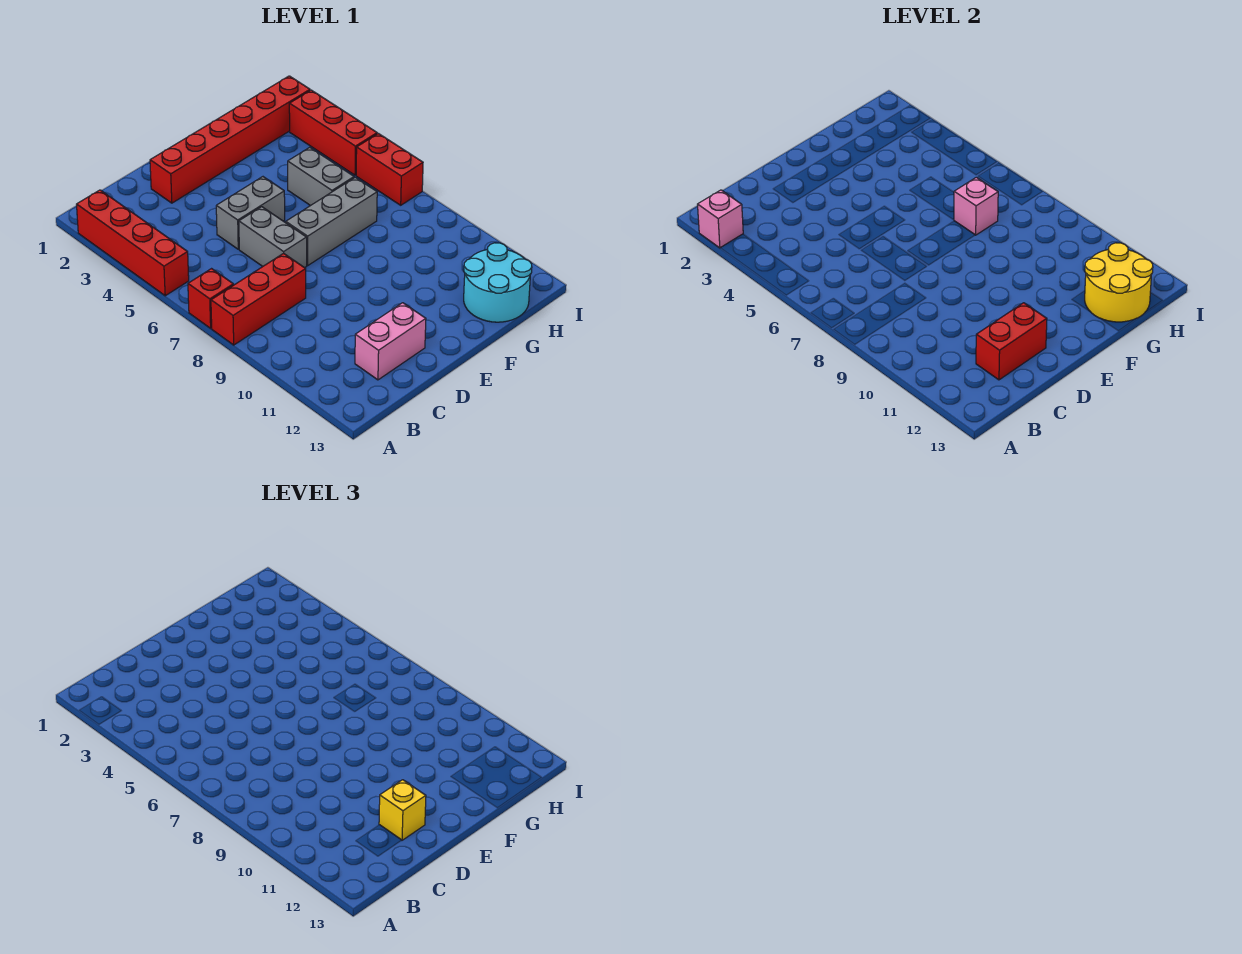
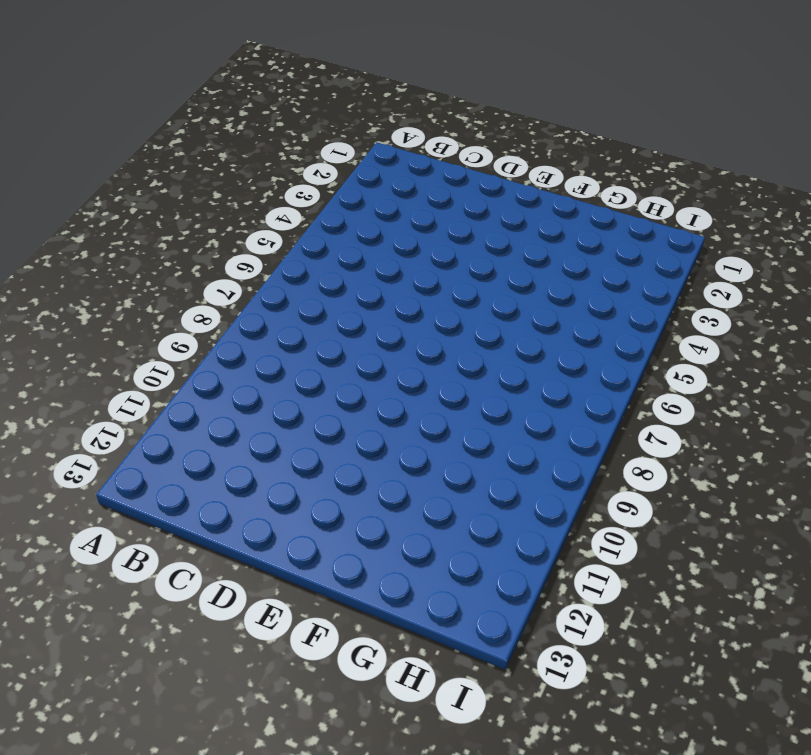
none -> red brick A2:A5 level 1
none -> red brick A7 level 1
none -> red brick A8:C8 level 1

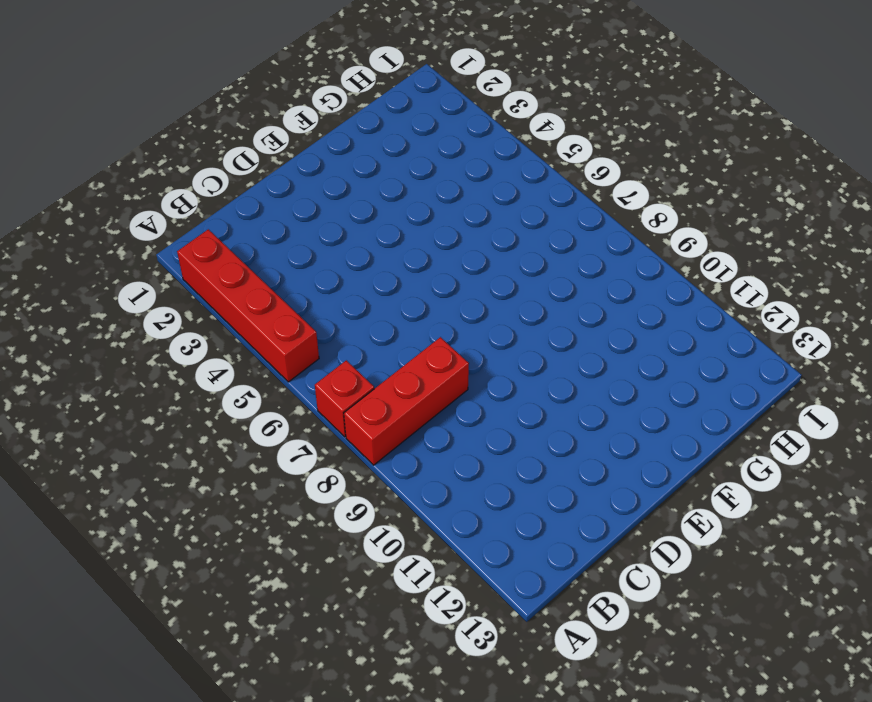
none -> pink brick C12:D12 level 1
none -> red brick D2:I2 level 1
none -> grey brick D5:E5 level 1

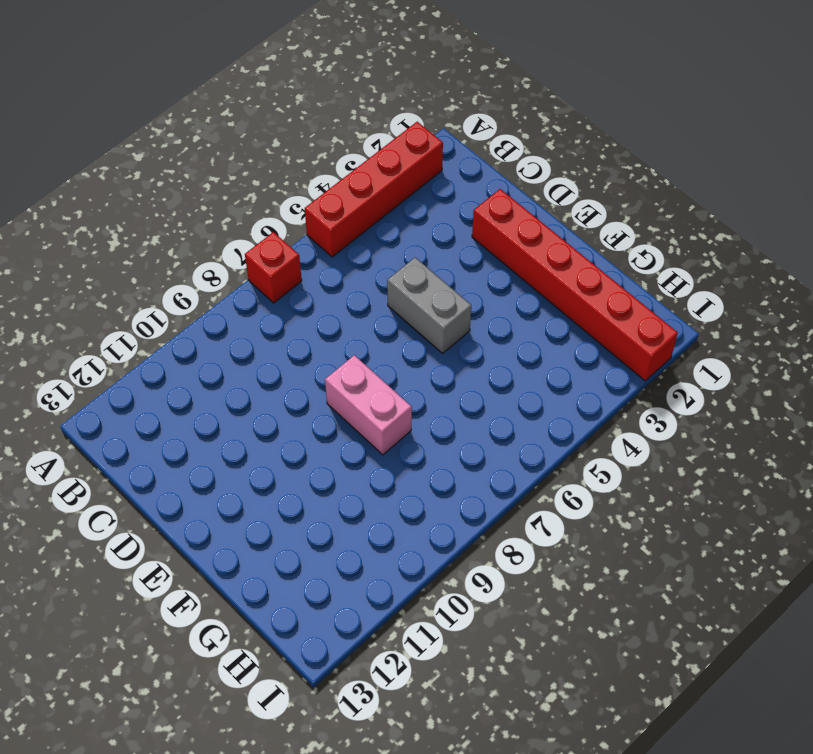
pink brick E8:F8 level 1 -> pink brick C12:D12 level 1
none -> red brick A8:C8 level 1
none -> grey brick D6:D7 level 1
none -> grey brick E7:G7 level 1

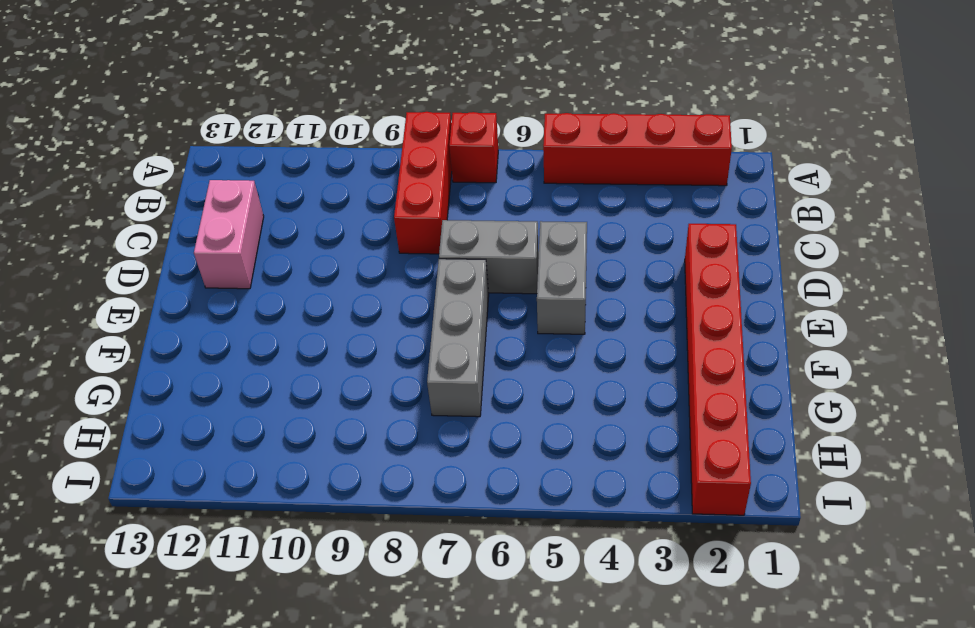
none -> grey brick G5:G6 level 1
none -> cyan round brick G12:H13 level 1
none -> red brick I3:I5 level 1

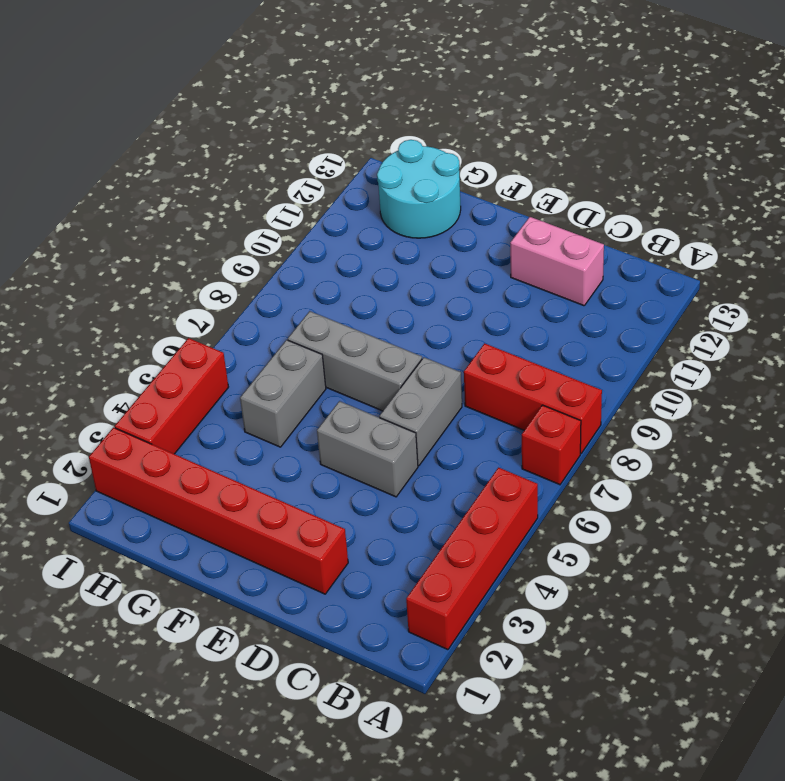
none -> red brick I6:I7 level 1
none -> pink brick A2 level 2
none -> red brick C12:D12 level 2

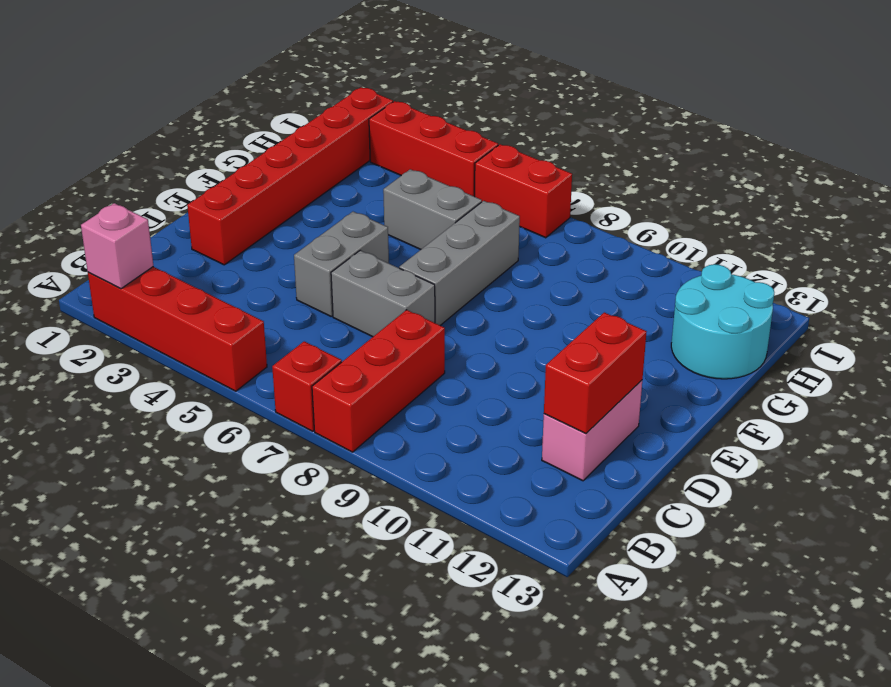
none -> pink brick G7 level 2
none -> yellow round brick G12:H13 level 2
none -> yellow brick D12 level 3

